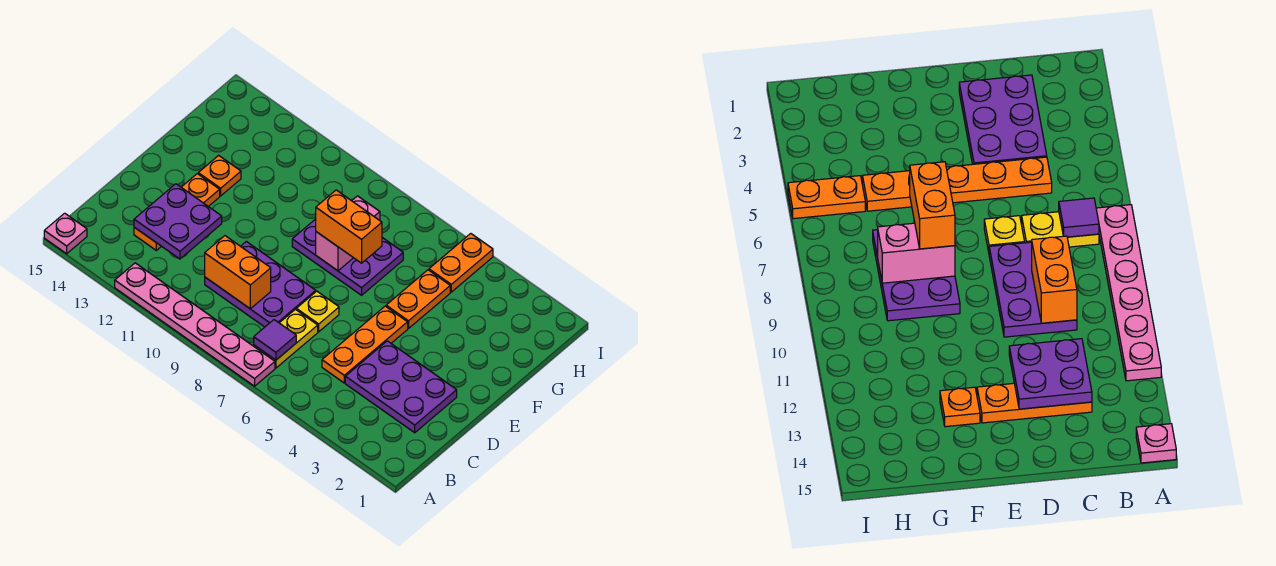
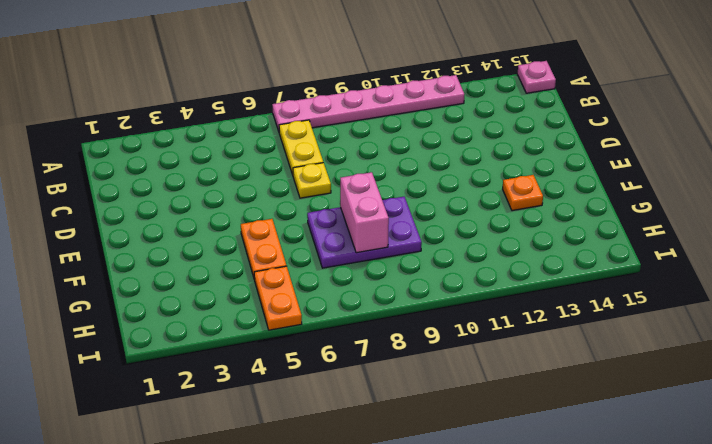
none -> purple plate C2:D4 level 1
none -> orange plate C5:E5 level 1
none -> purple plate C8:D10 level 1

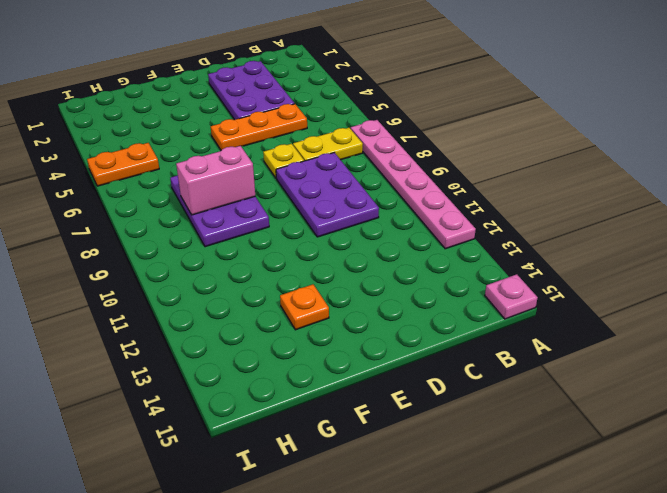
none -> orange plate C13:E13 level 1
none -> orange plate F5:G5 level 1
none -> purple tile B7 level 2

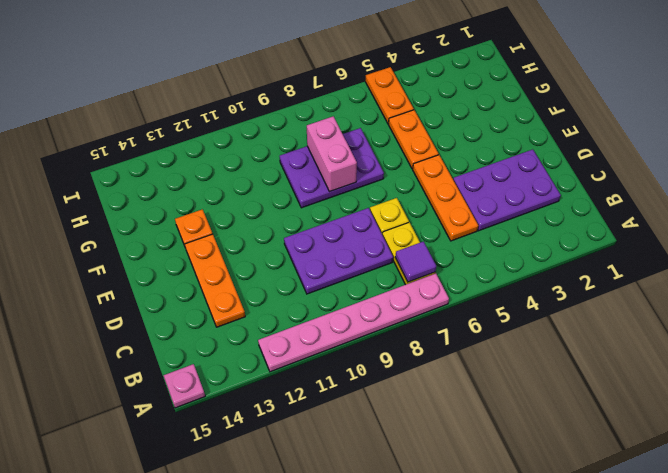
none -> orange brick C9:C10 level 2
none -> purple plate C12:D13 level 2
none -> orange brick F7:F8 level 3

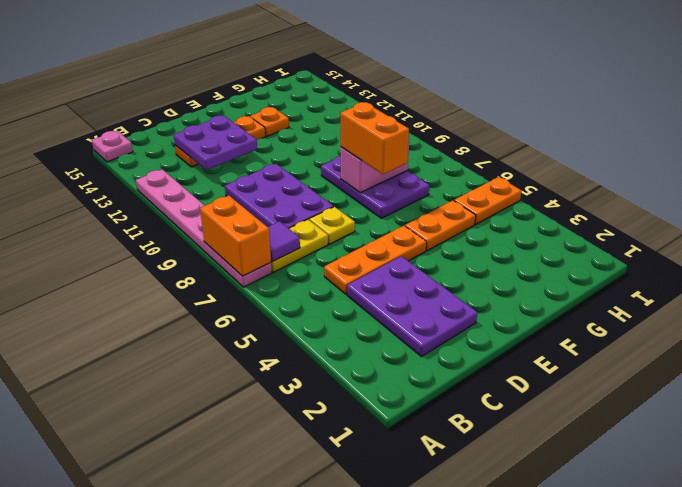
orange brick A7:A8 level 2 -> orange brick C9:C10 level 2

